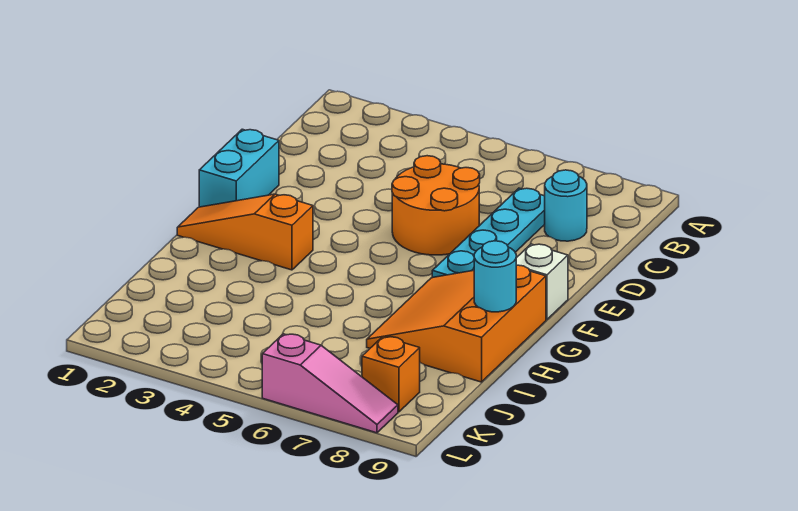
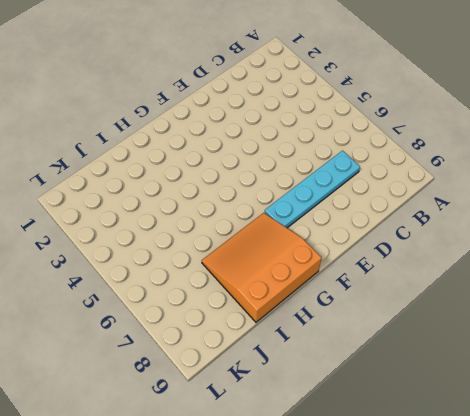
none -> cyan round brick C8 level 1
none -> orange round brick D5:E6 level 1

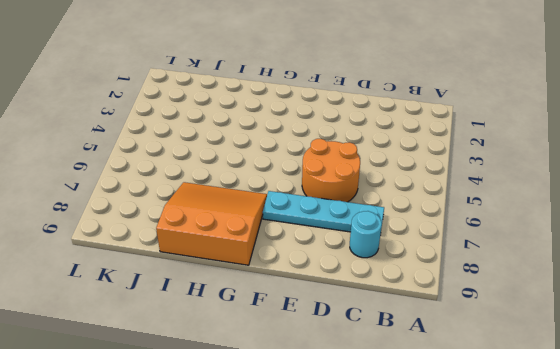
none -> cyan brick E1:F1 level 1
none -> white brick F9 level 1

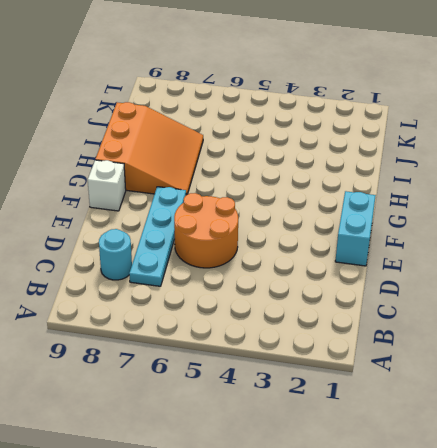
none -> orange slope G1:G3 level 1 top 3
none -> orange brick K8 level 1

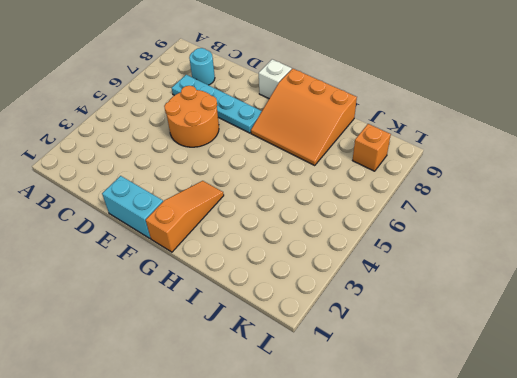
orange slope G1:G3 level 1 top 1 -> orange slope G1:G3 level 1 top 3
none -> pink slope L6:L8 level 1 top 6
none -> cyan round brick H9 level 2

